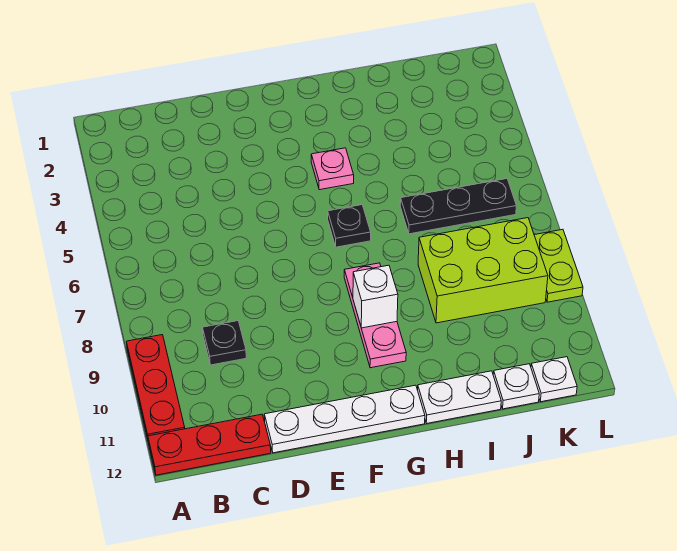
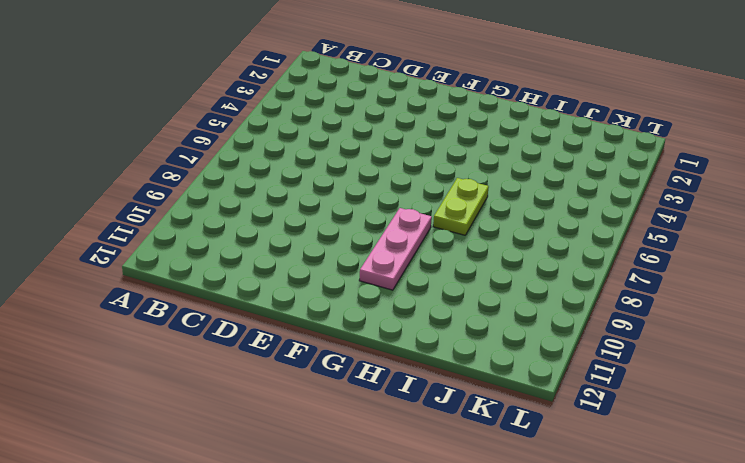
lime plate H6:H7 level 1 -> lime plate L8:L9 level 1
none -> red plate A9:A11 level 1
none -> red plate A12:C12 level 1
none -> black plate C9 level 1

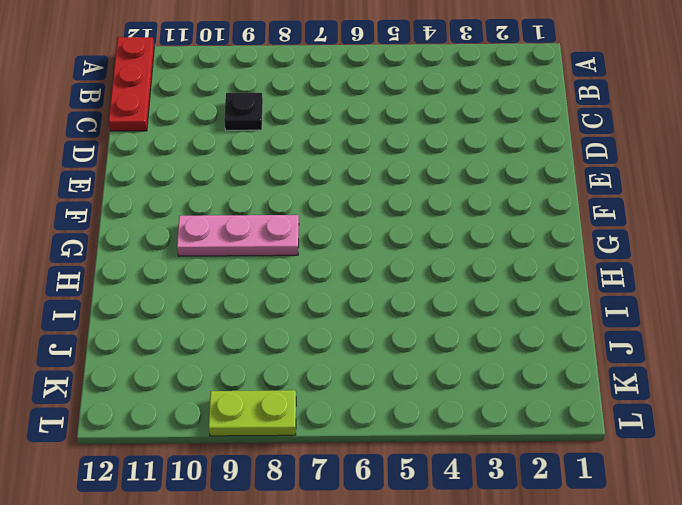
none -> red plate A9:A11 level 1
none -> white plate D12:G12 level 1
none -> pink plate G4 level 1

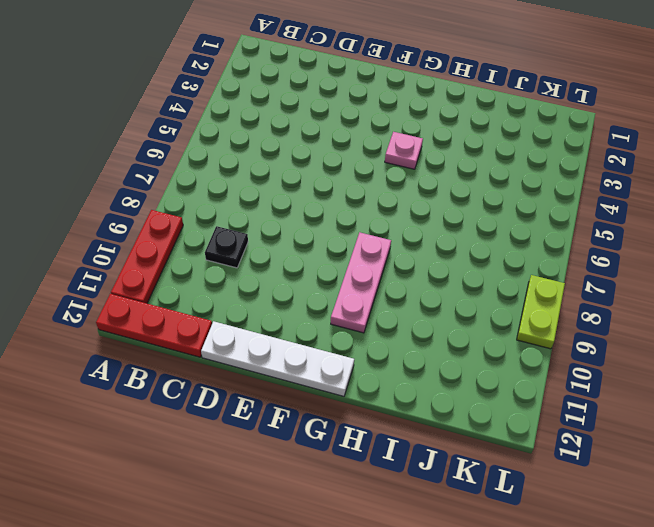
none -> black plate G6 level 1
none -> white plate H12:I12 level 1
none -> black plate I6:K6 level 1

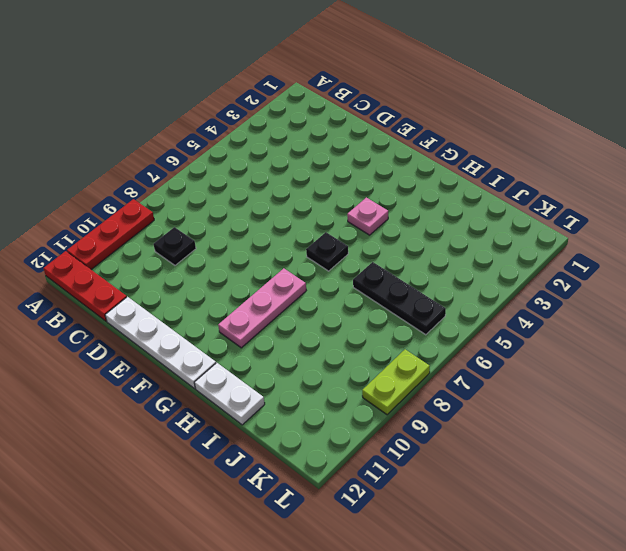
none -> lime brick I8:K9 level 1
none -> white plate J12 level 1
none -> white plate K12 level 1

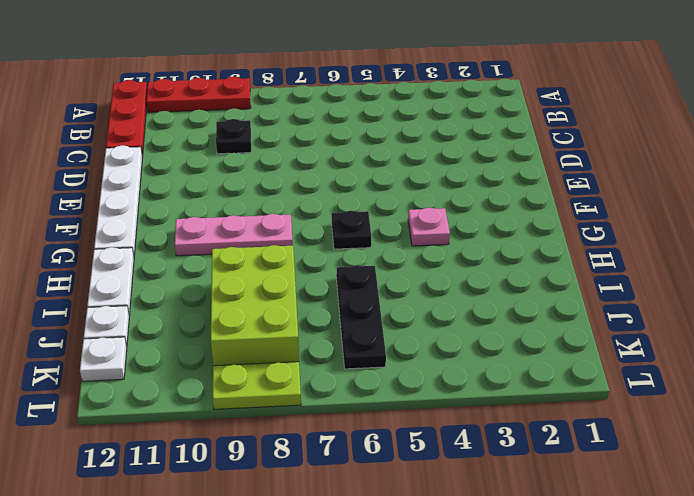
none -> white brick G9 level 2

